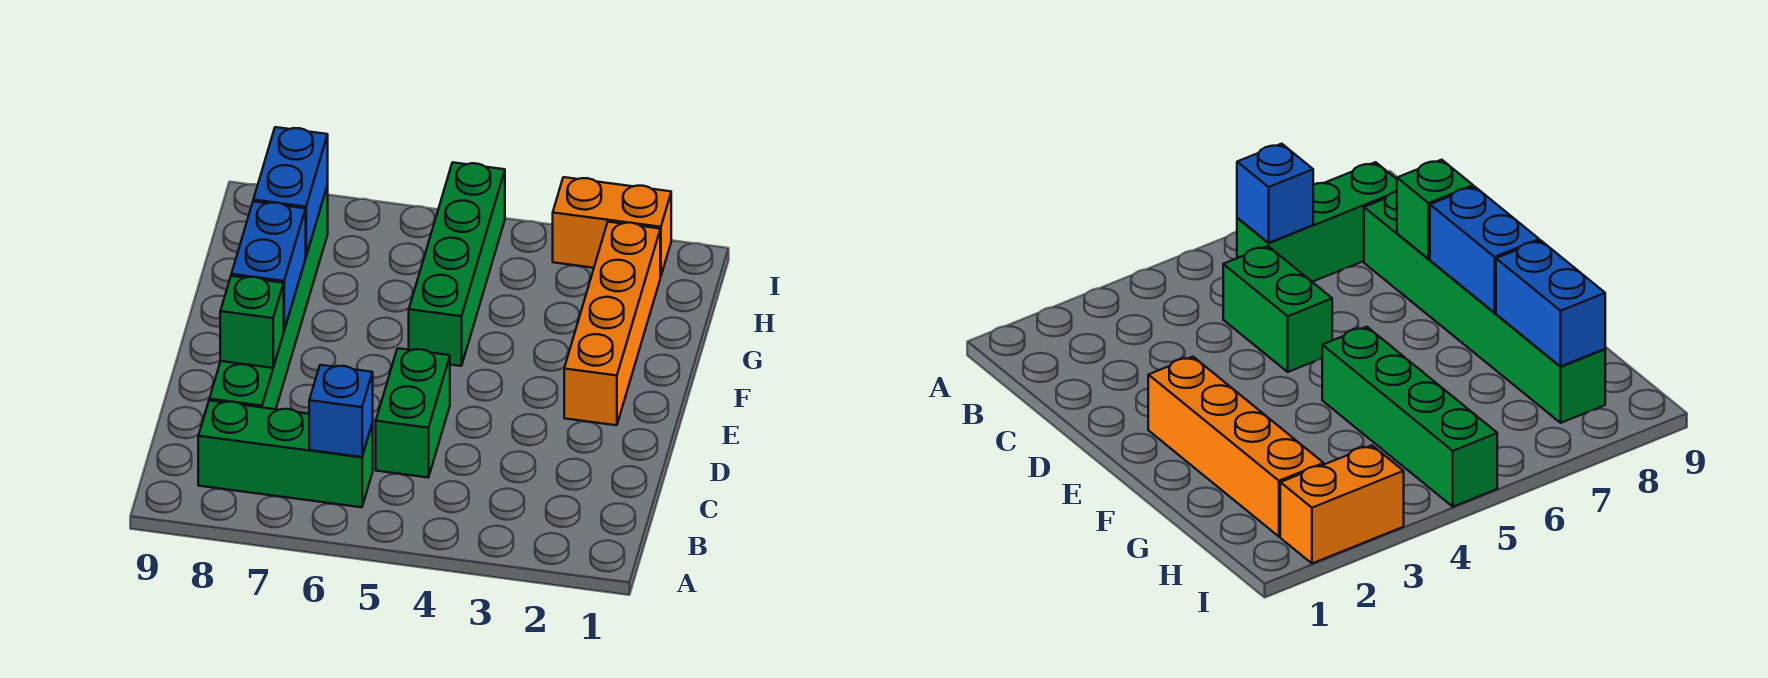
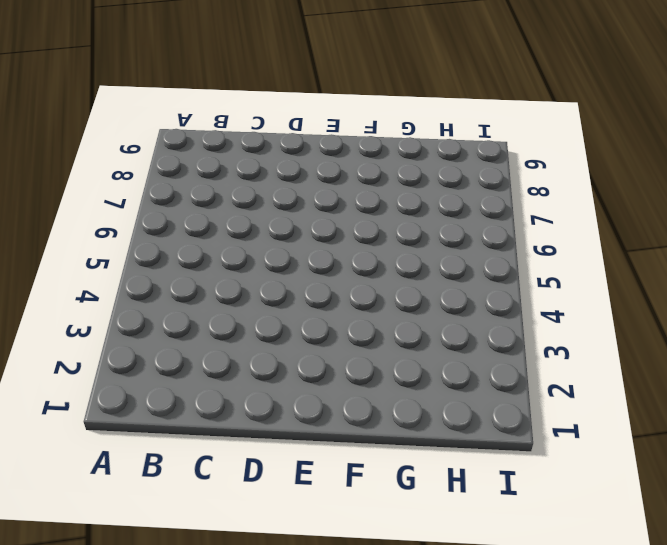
none -> green brick B6:B8 level 1
none -> green brick C5:D5 level 1

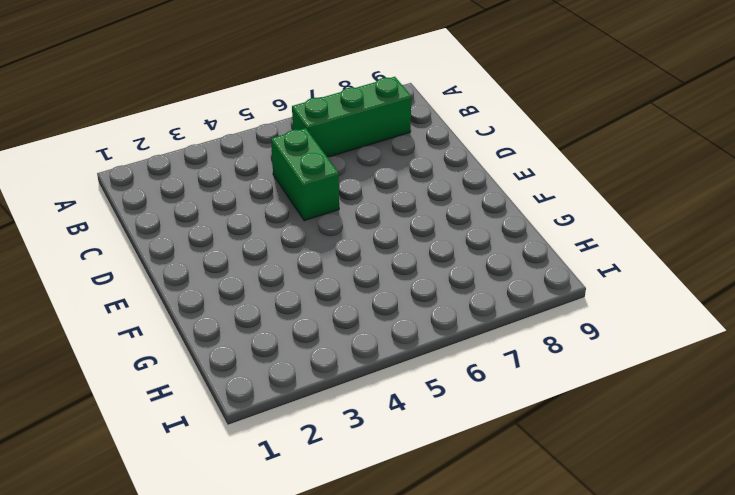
none -> green brick C8:H8 level 1
none -> orange brick E2:H2 level 1

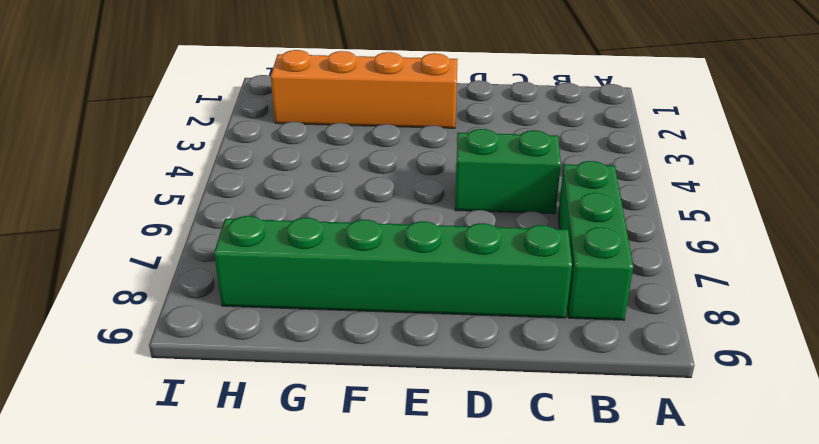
none -> green brick F5:I5 level 1
none -> orange brick I2:I3 level 1

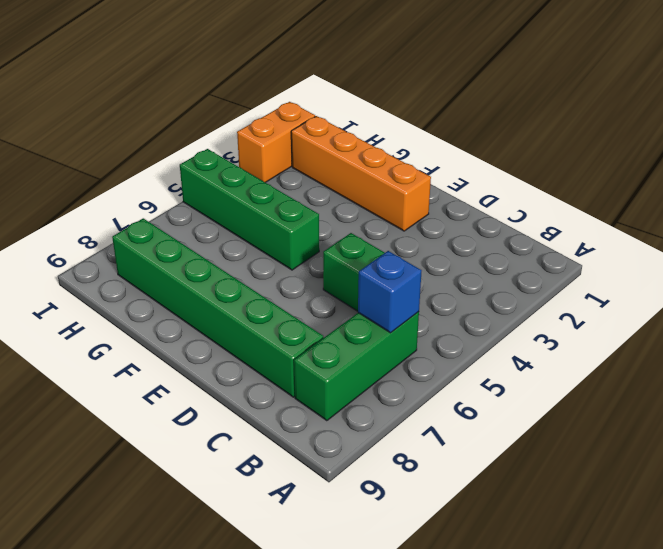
none -> green brick D8 level 2
none -> blue brick E8:F8 level 2

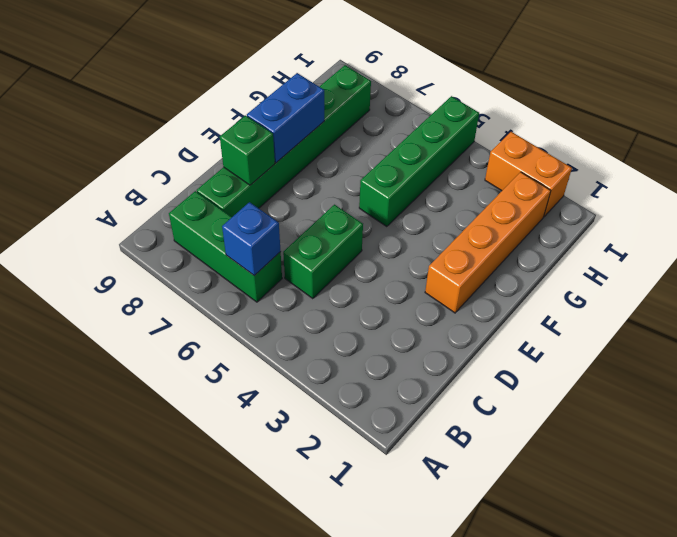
none -> blue brick G8:H8 level 2

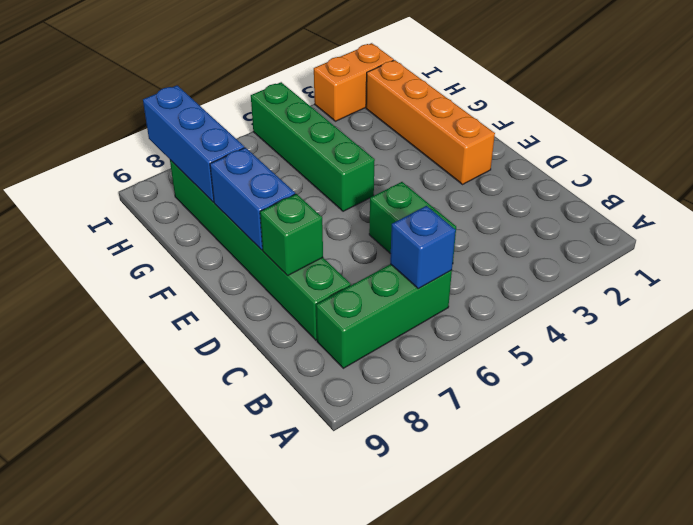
blue brick G8:I8 level 2 -> blue brick G8:H8 level 2

